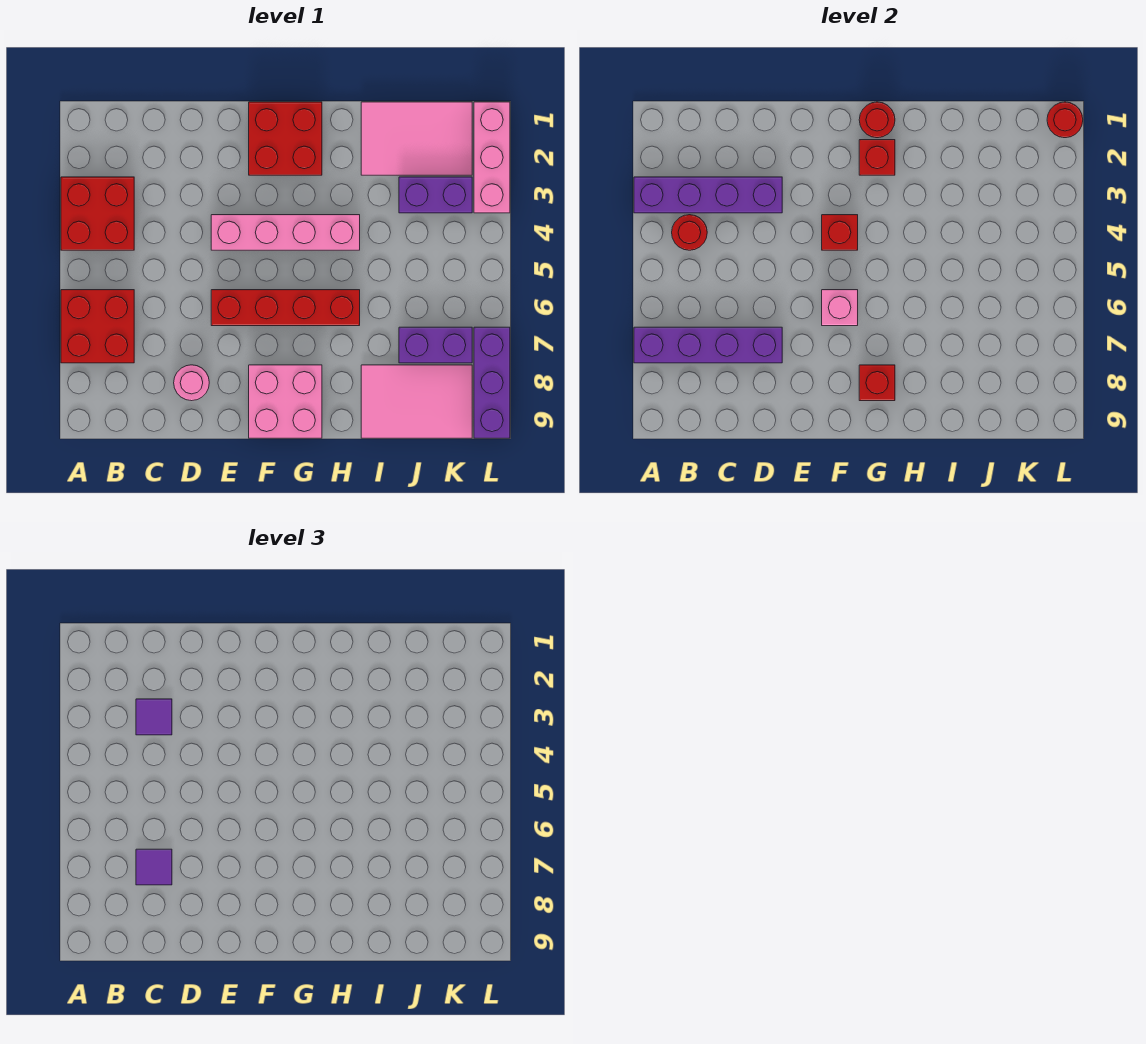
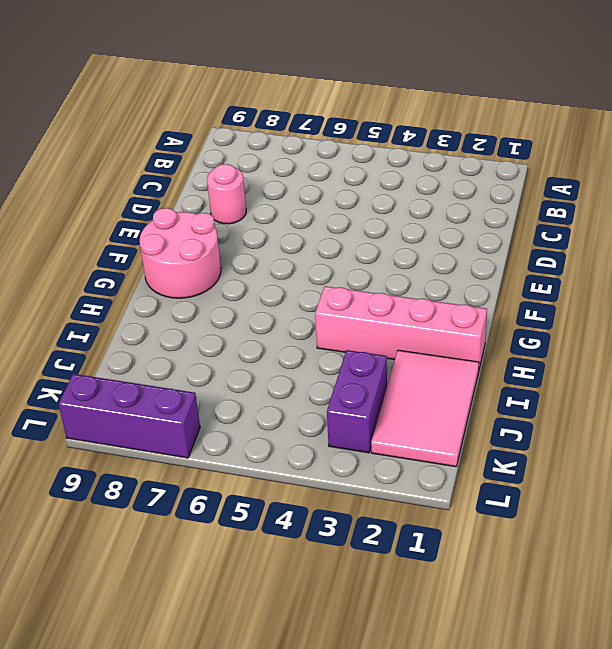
pink round brick F8:G9 level 1 -> pink brick F8:G9 level 1
pink brick H1:H4 level 1 -> pink brick E4:H4 level 1
none -> red brick A3:B4 level 1
none -> red brick A6:B7 level 1
none -> red brick E6:H6 level 1

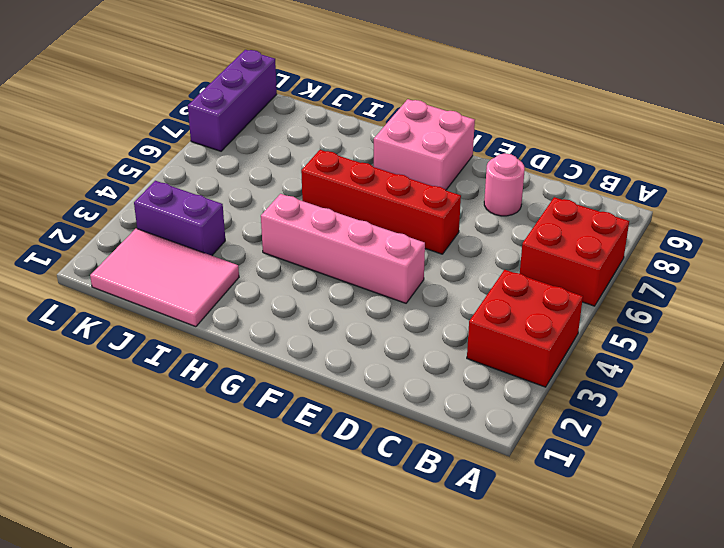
none -> red brick F1:G2 level 1
none -> pink tile I8:K9 level 1
none -> purple brick J7:K7 level 1

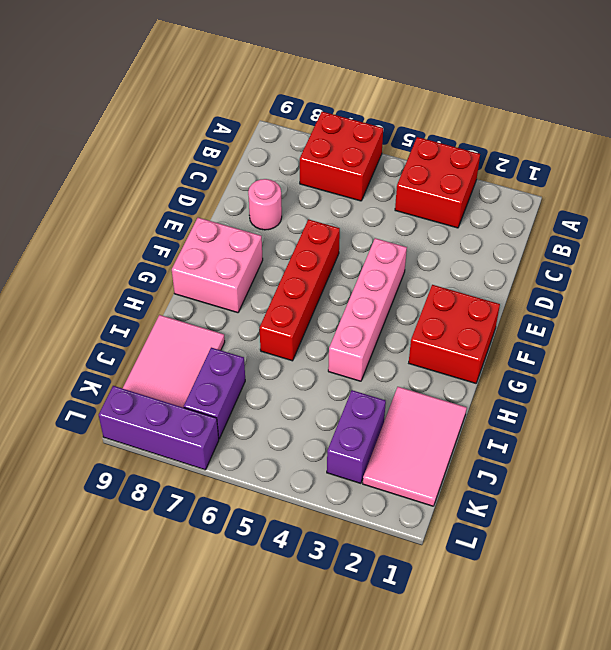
none -> pink brick L1:L3 level 1
none -> purple brick A3:D3 level 2
none -> purple brick A7:D7 level 2

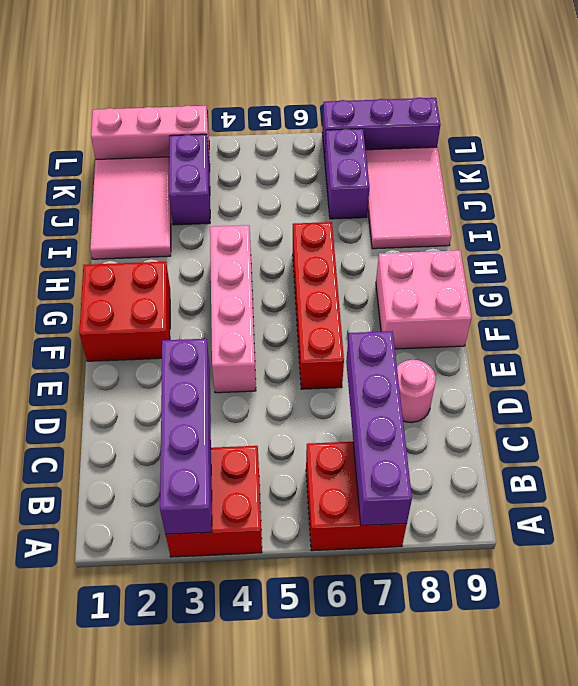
none -> red round brick B4 level 2
none -> red brick F4 level 2
none -> pink brick F6 level 2

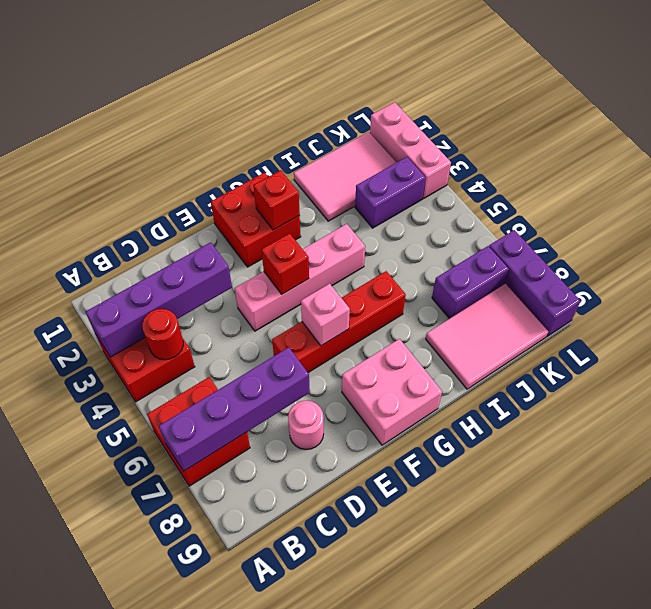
none -> red round brick G1 level 2
none -> red brick G8 level 2
none -> red round brick L1 level 2

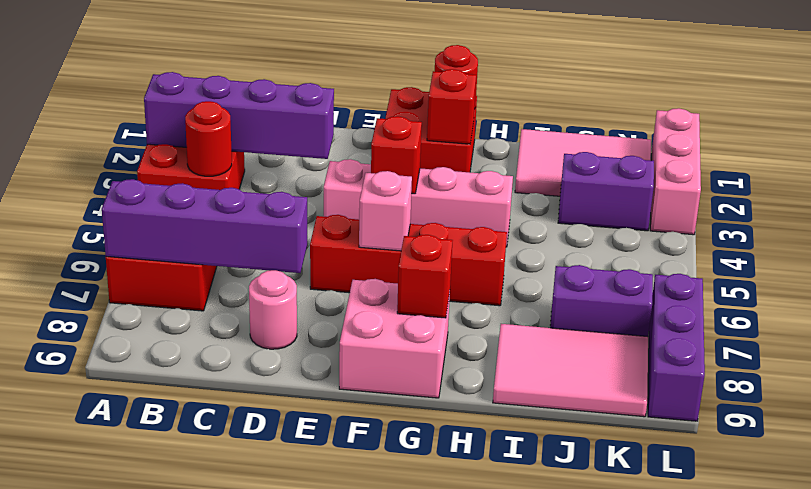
none -> red round brick L1 level 2
none -> purple tile C3 level 3
none -> purple tile C7 level 3

